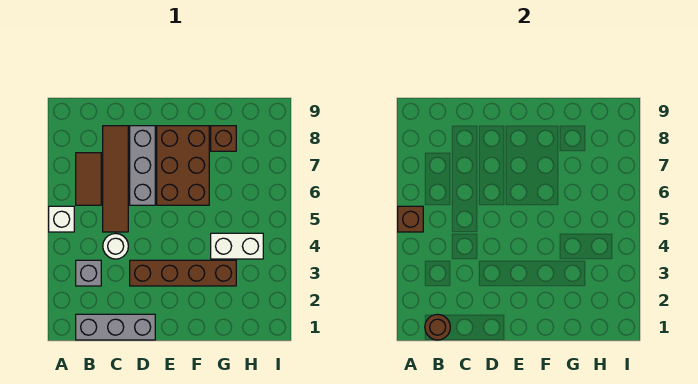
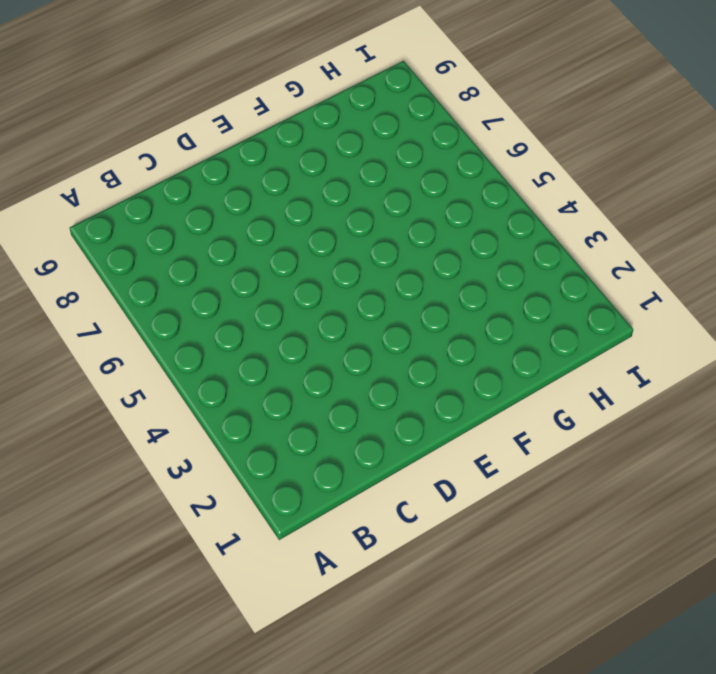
none -> white brick A5 level 1
none -> grey brick B1:D1 level 1
none -> grey brick B3 level 1

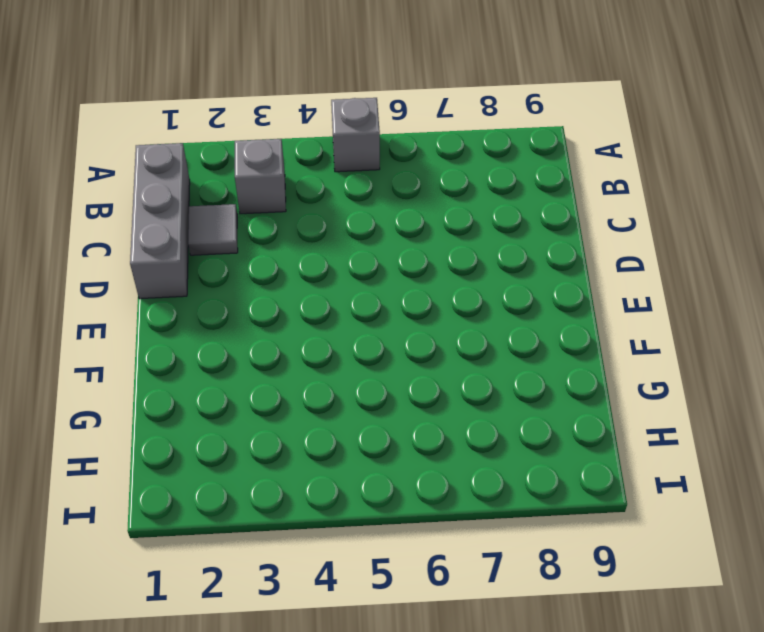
grey brick A5 level 1 -> white brick A5 level 1
grey tile C2 level 1 -> none
none -> brown tile B6:B7 level 1
none -> white round brick C4 level 1
none -> brown tile C5:C8 level 1

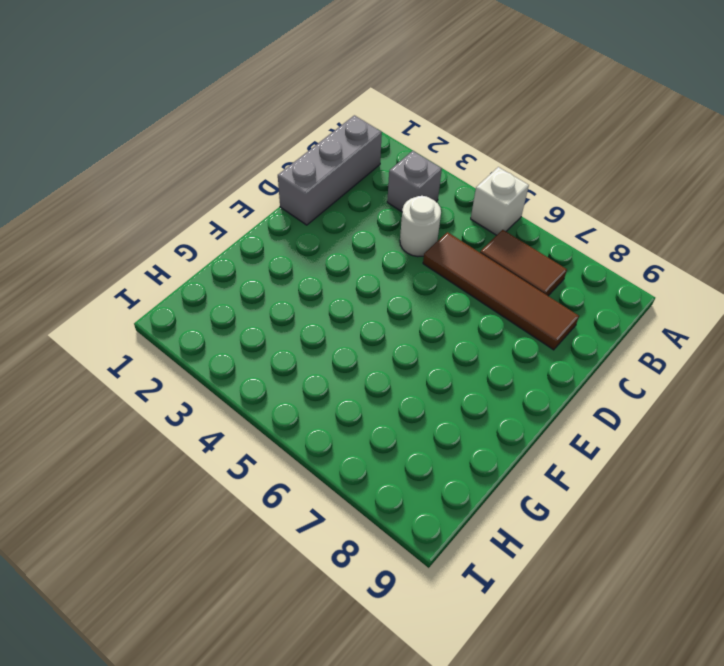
none -> brown brick D3:G3 level 1
none -> grey brick D6:D8 level 1
none -> brown brick E6:F8 level 1

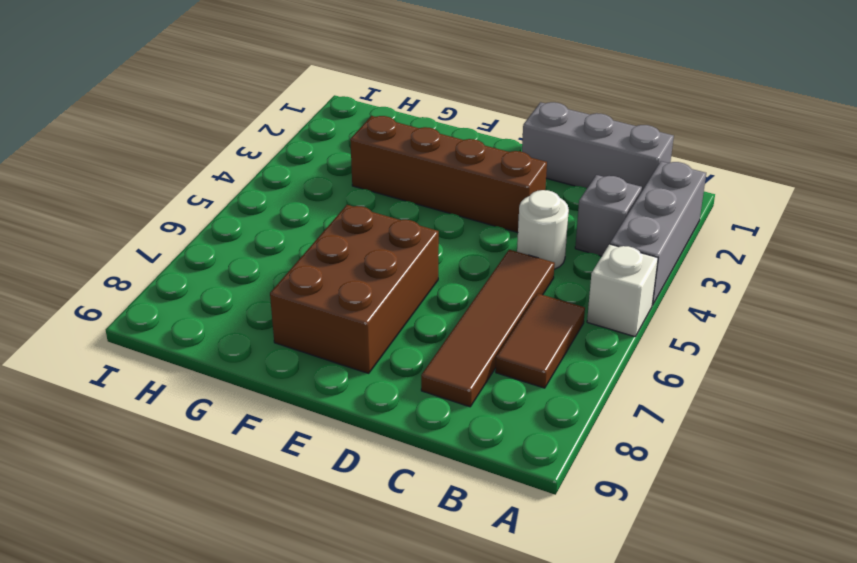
grey brick A2:A4 level 1 -> grey brick D6:D8 level 1
none -> white brick G4:H4 level 1
none -> brown brick G8 level 1
none -> brown brick A5 level 2

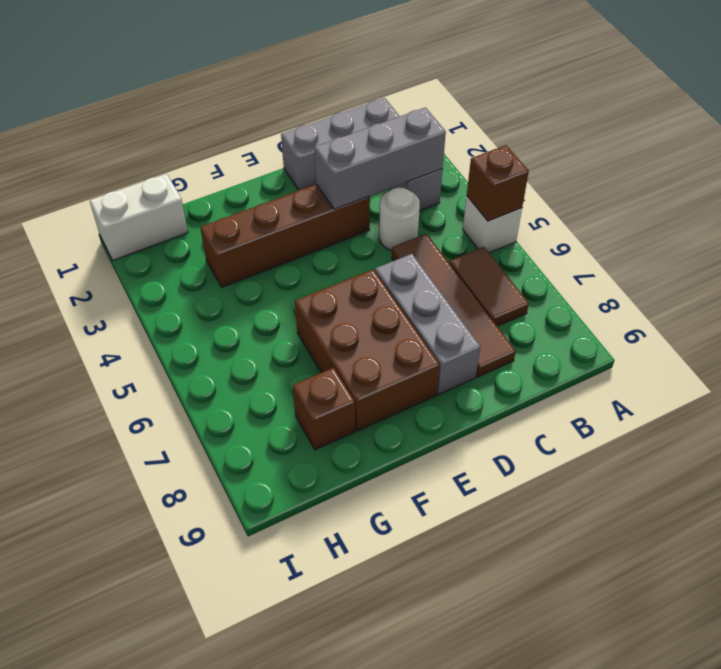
grey brick B3:D3 level 2 -> none
white brick H1:I1 level 1 -> white brick G4:H4 level 1
none -> brown round brick B1 level 2

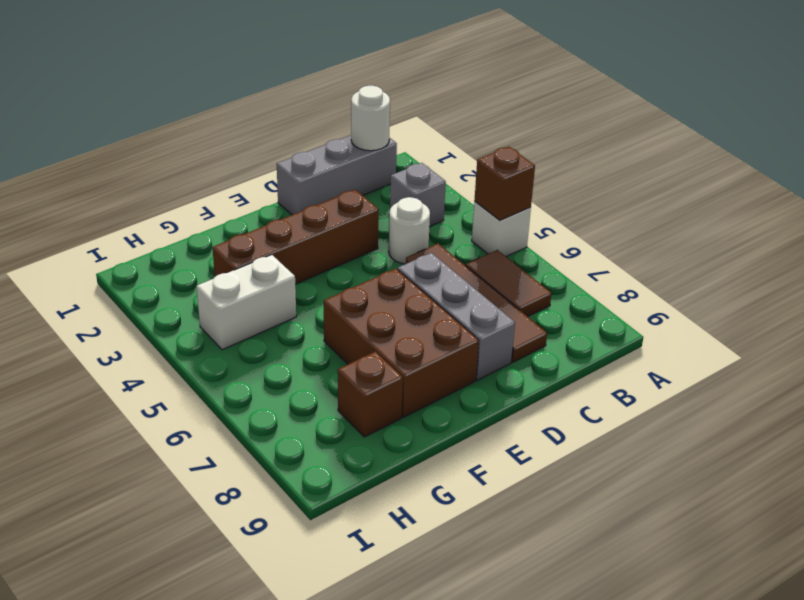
white round brick B1 level 2 -> brown round brick B1 level 2

